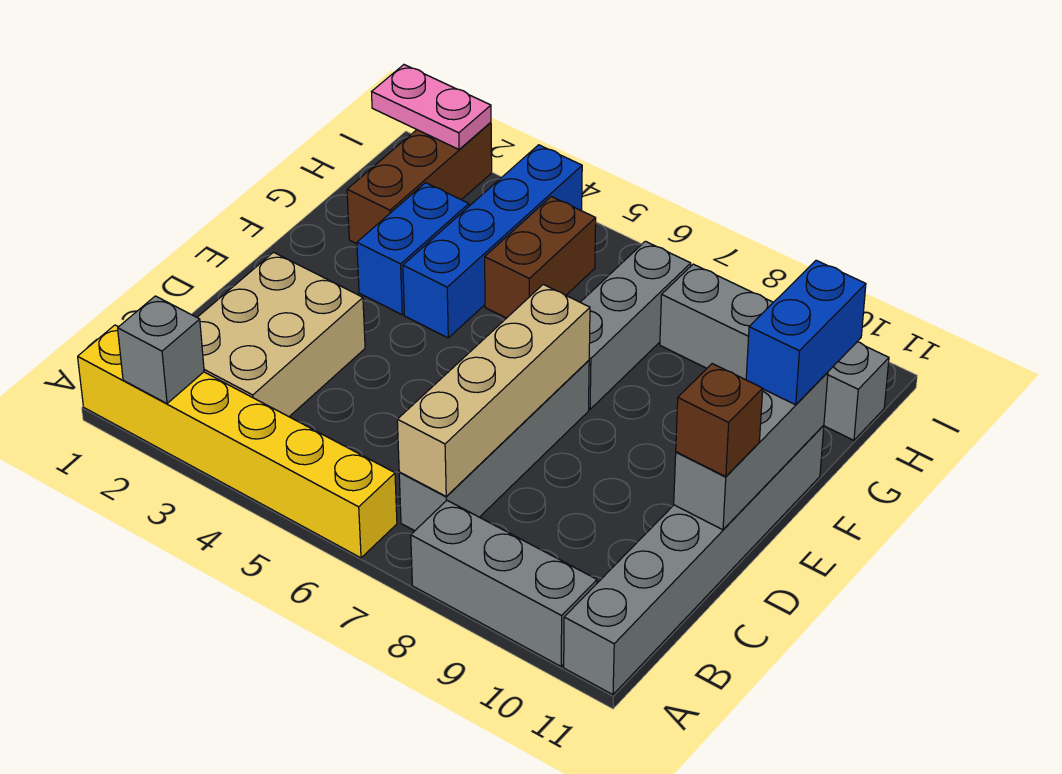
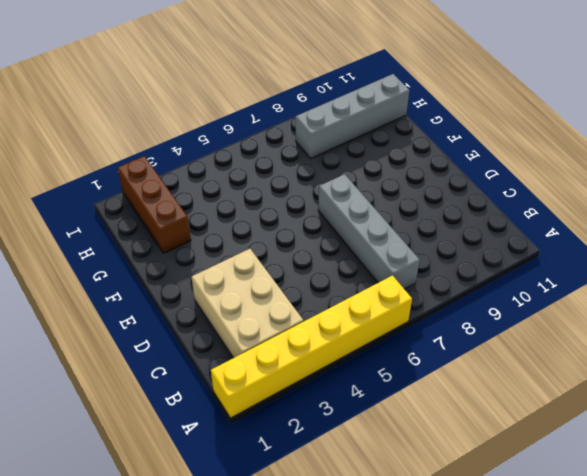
none -> grey brick A8:A10 level 1
none -> grey brick A11:F11 level 1
none -> blue brick F3:G3 level 1

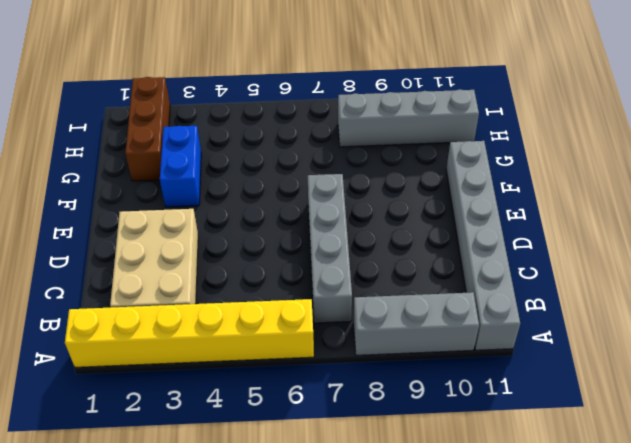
none -> blue brick F4:I4 level 1
none -> grey brick F7:H7 level 1
none -> brown brick G5:H5 level 1

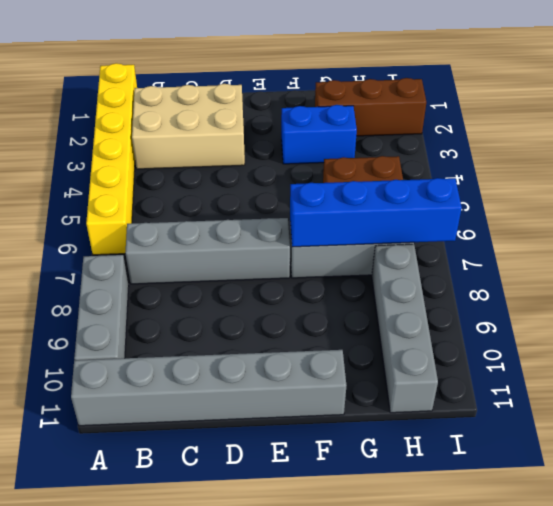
blue brick F7:I7 level 2 -> blue brick F4:I4 level 1
none -> grey brick A2 level 2
none -> tan brick B7:E7 level 2
none -> grey brick D11:F11 level 2

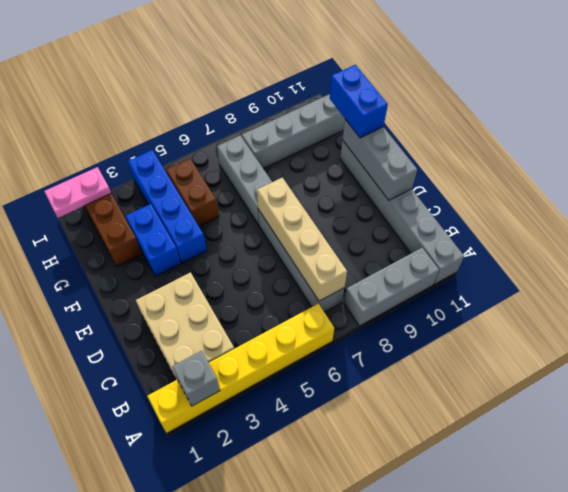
none -> brown brick D11 level 3

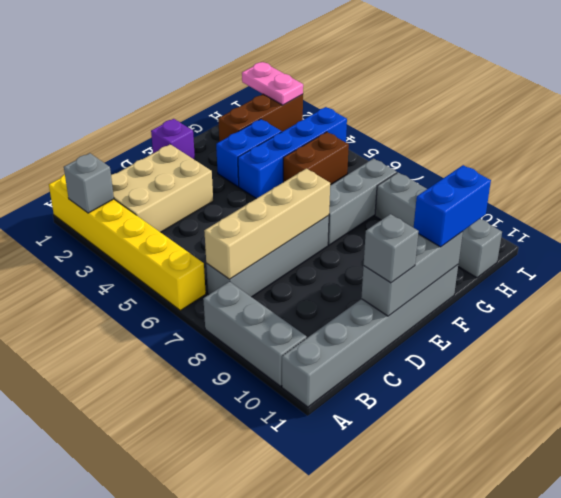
grey brick D11 level 3 -> brown brick D11 level 3
purple brick E1 level 1 -> none

